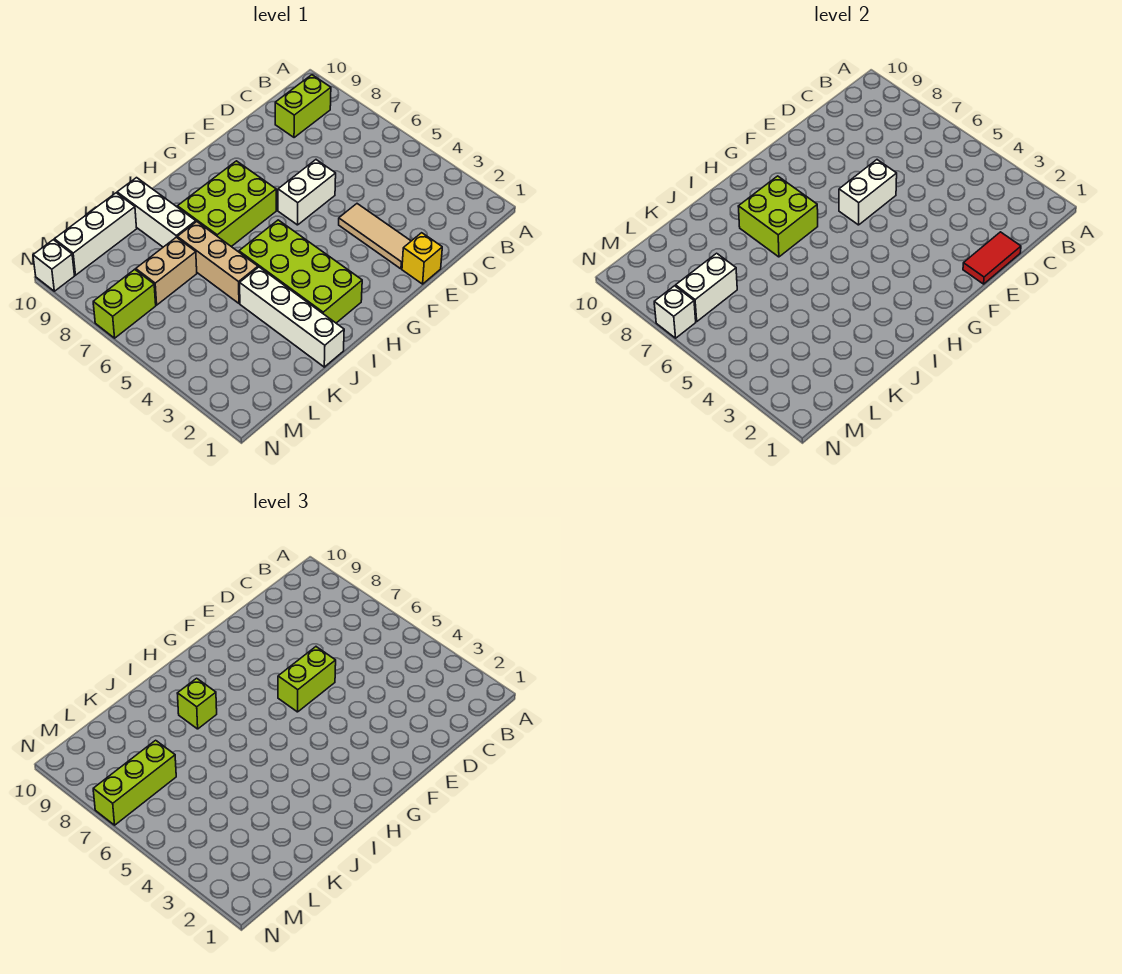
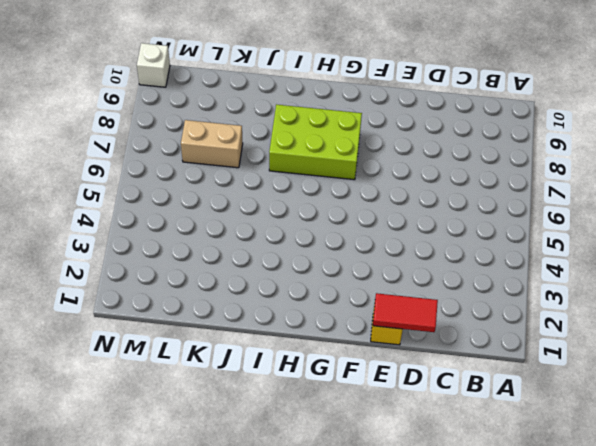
none -> lime brick B9:C9 level 1
none -> tan tile E2:E4 level 1
none -> white brick E6:F6 level 1

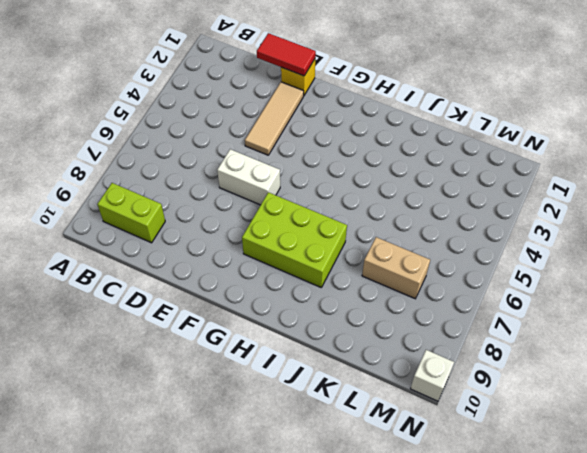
none -> lime brick H2:I5 level 1
none -> white brick J1:J4 level 1
none -> tan brick J5:J7 level 1

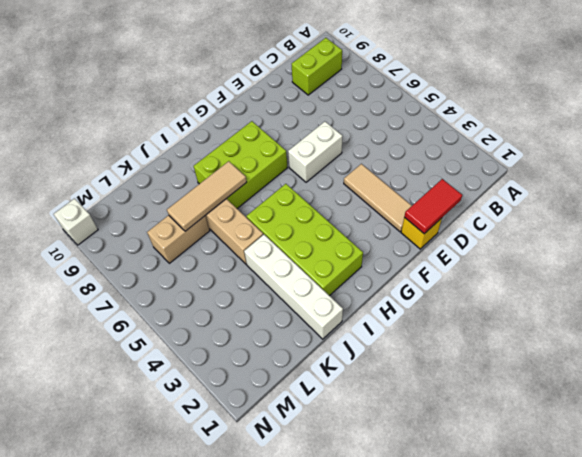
tan tile I7:K7 level 2 -> lime brick H7:I8 level 2
none -> white brick J8:J10 level 1
none -> white brick K10:M10 level 1
none -> lime brick M7:N7 level 1

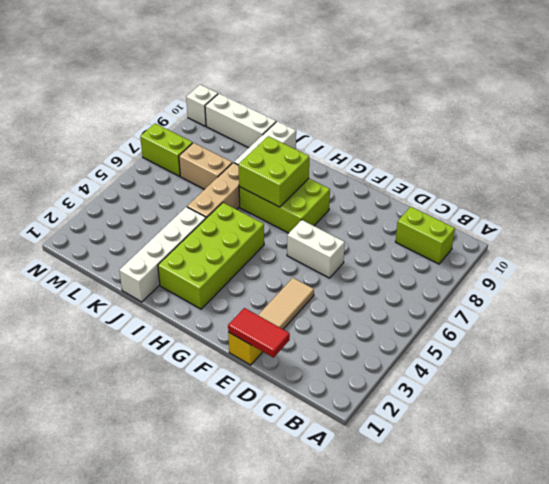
none -> white brick E6:F6 level 2
none -> white brick L7:M7 level 2
none -> white brick N7 level 2

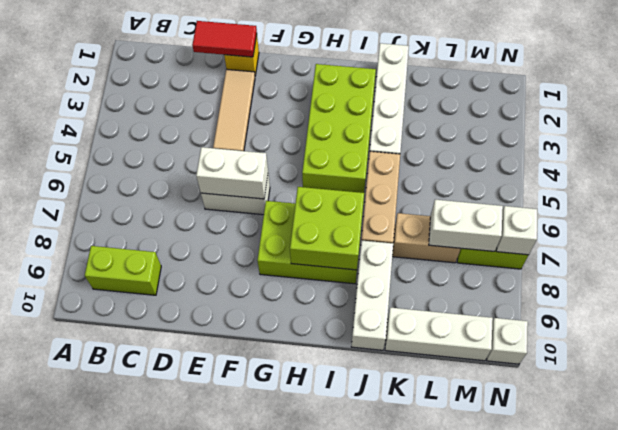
none -> lime brick E6:F6 level 3
none -> lime brick I8 level 3
none -> lime brick L7:N7 level 3

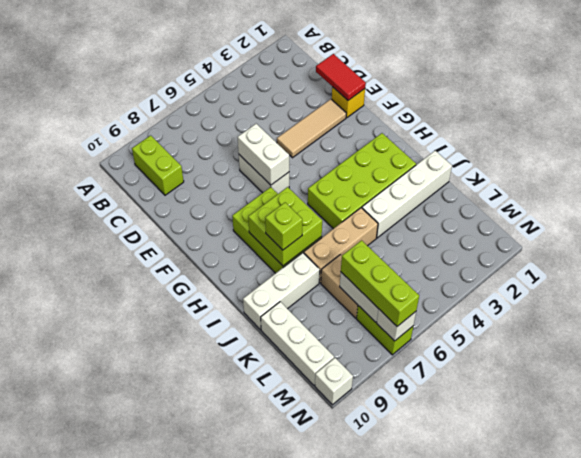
none -> lime brick E6:F6 level 3

